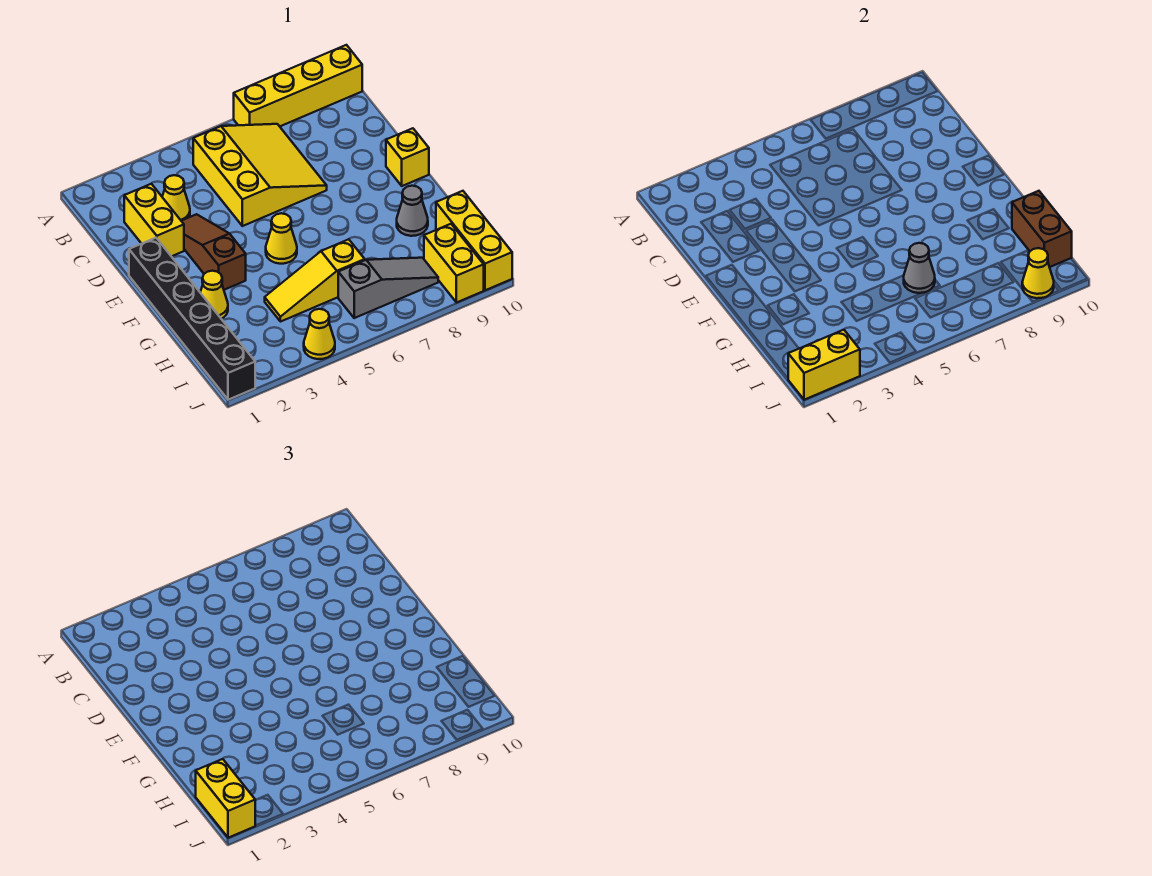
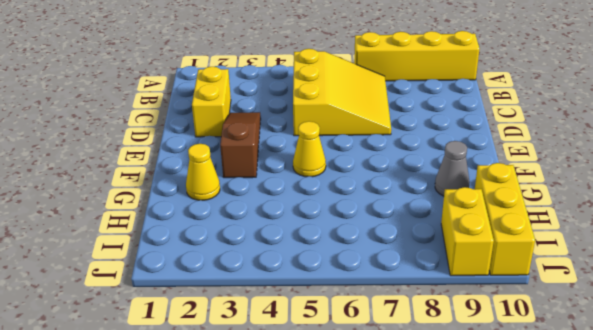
none -> yellow cone C3 level 1
none -> black brick E1:J1 level 1
none -> yellow brick E10 level 1

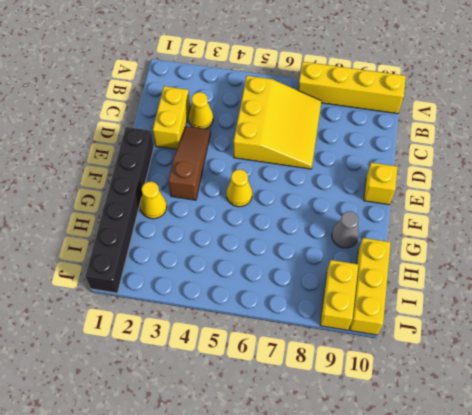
none -> yellow slope H4:H6 level 1 top 6
none -> grey slope I6:I8 level 1 top 6
none -> yellow cone J4 level 1

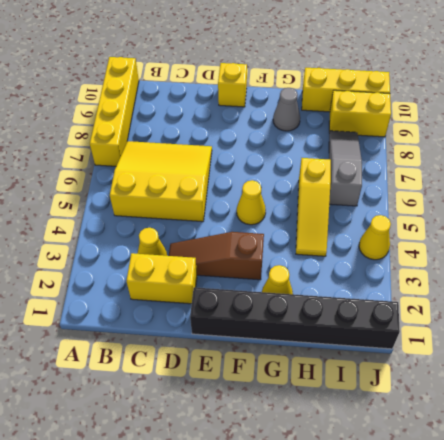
none -> grey cone H6 level 2
none -> brown brick H10:I10 level 2
none -> yellow brick J1:J2 level 2

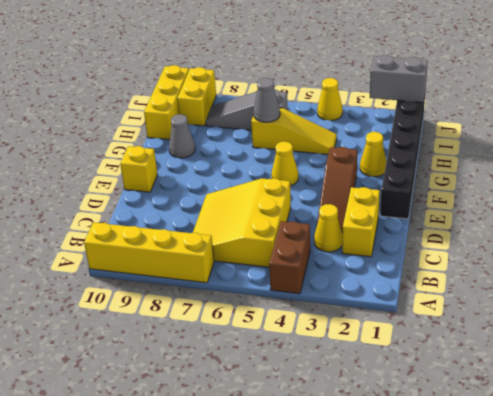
brown brick A4:B4 level 1 -> brown brick H10:I10 level 2
grey brick J1:J2 level 2 -> yellow brick J1:J2 level 2
none -> yellow cone J9 level 2
none -> yellow brick I1:J1 level 3

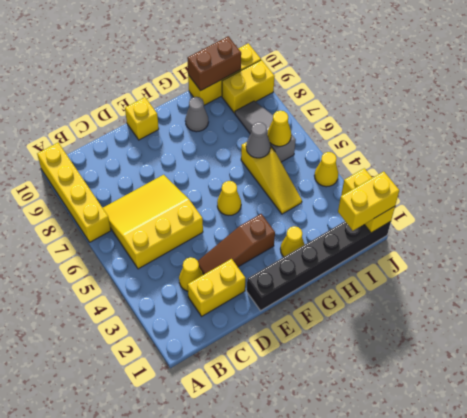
yellow cone I6 level 2 -> yellow cone J9 level 2

